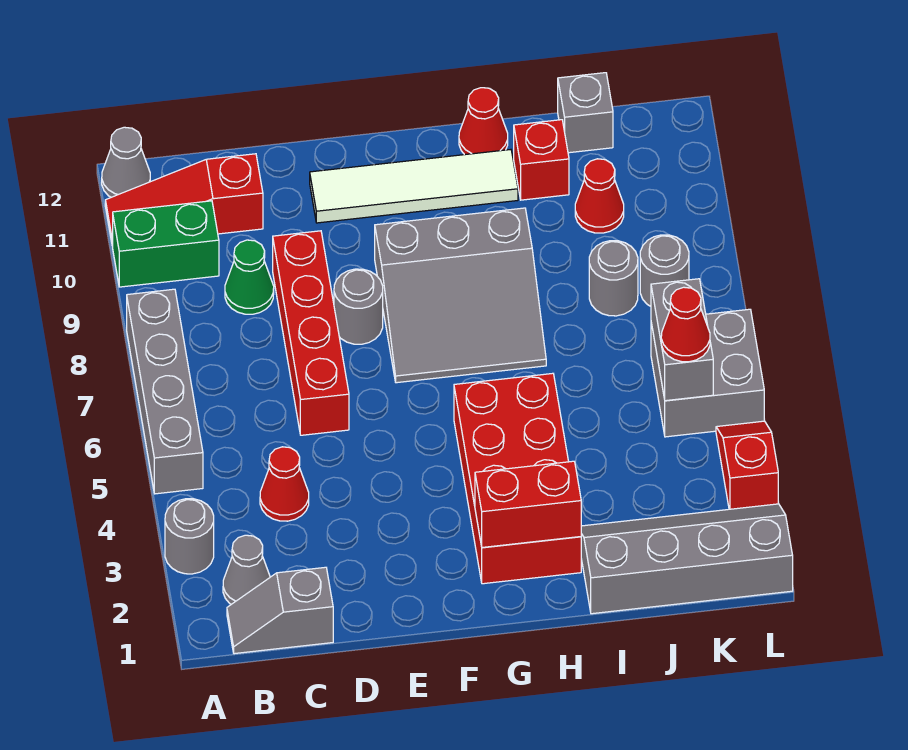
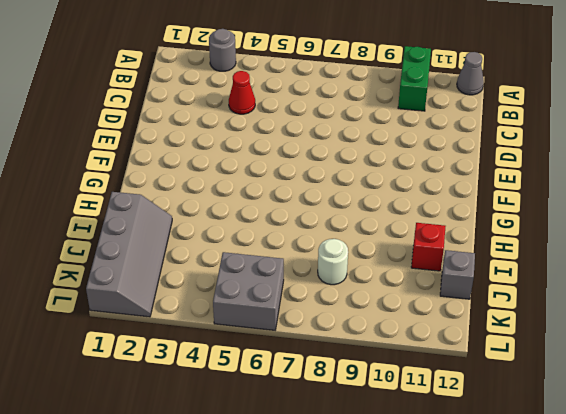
white round brick J8 level 1 -> grey round brick J8 level 1
none -> grey brick A5:A8 level 1
none -> red slope A11:C11 level 1 top C
none -> grey slope B1:C1 level 1 top C

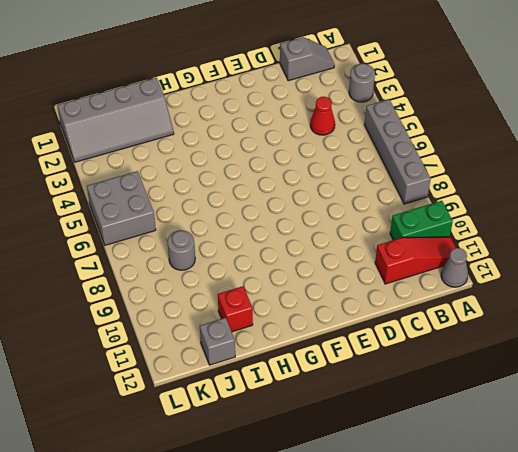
none -> grey cone B2 level 1
none -> green cone C9 level 1
none -> red brick D6:D9 level 1

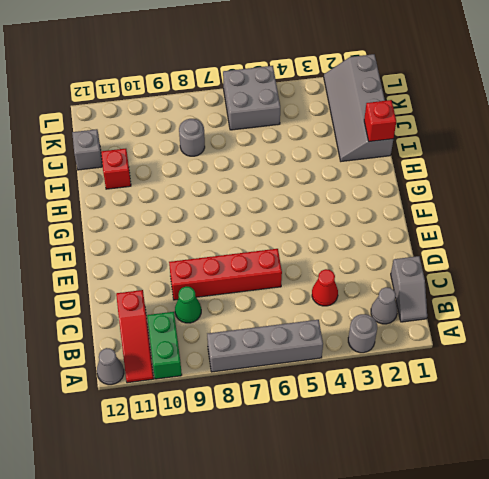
red brick I1 level 2 -> none
none -> grey round brick E8 level 1
none -> white tile E11:H11 level 1
none -> grey slope F7:H9 level 1 top 9

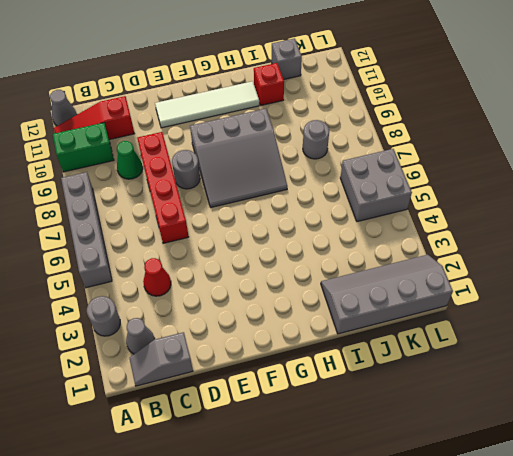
none -> red brick G2:H5 level 1
none -> red cone H12 level 1
none -> red cone J10 level 1

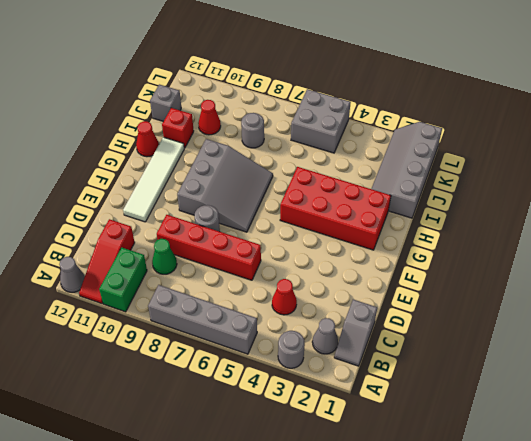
none -> grey round brick K8 level 1
none -> red slope L3:L4 level 1 top 3
none -> red brick G2:H2 level 2

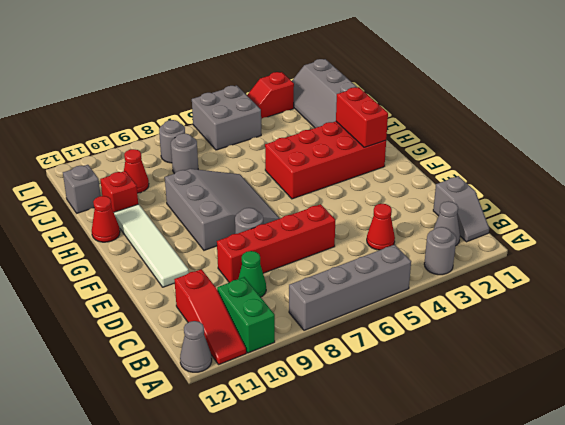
none -> grey brick K5:K6 level 2
none -> red cone K5 level 3

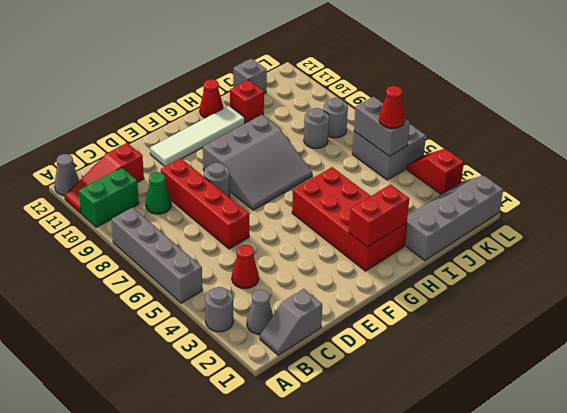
none -> red cone J10 level 1

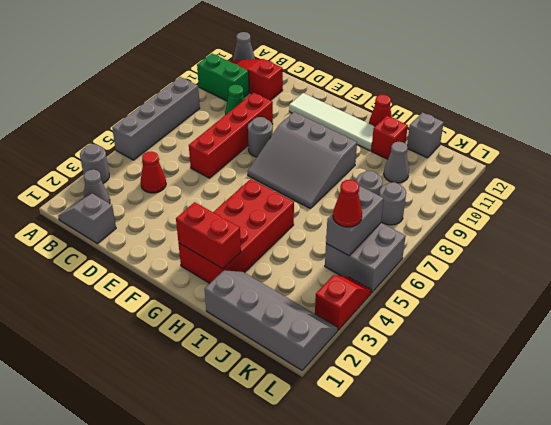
grey cone J10 level 1 -> red cone J10 level 1

